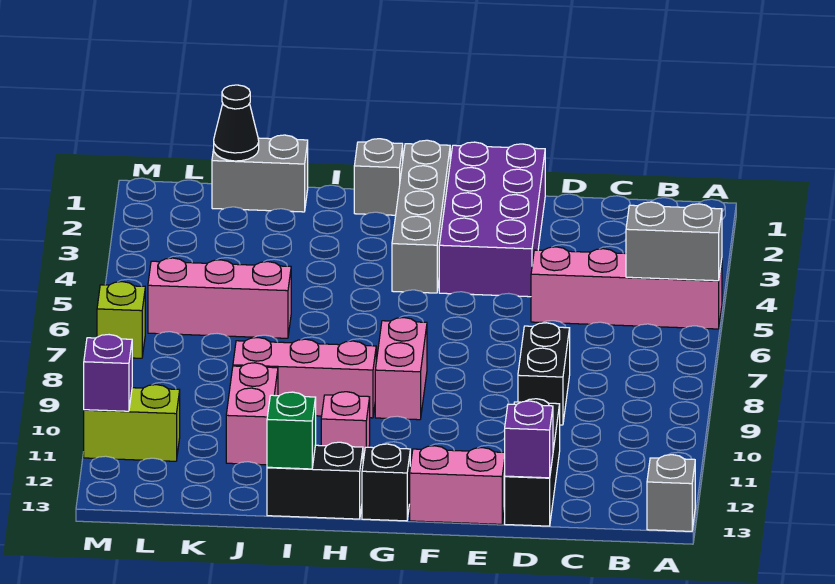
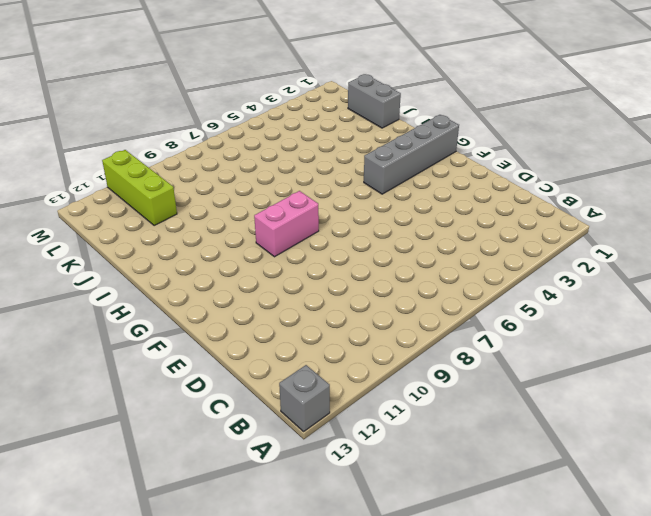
lime brick K11:M11 level 1 -> lime brick L11:M11 level 1
none -> pink brick A5:D5 level 1
none -> black brick D8:D9 level 1
none -> black brick D11:D13 level 1

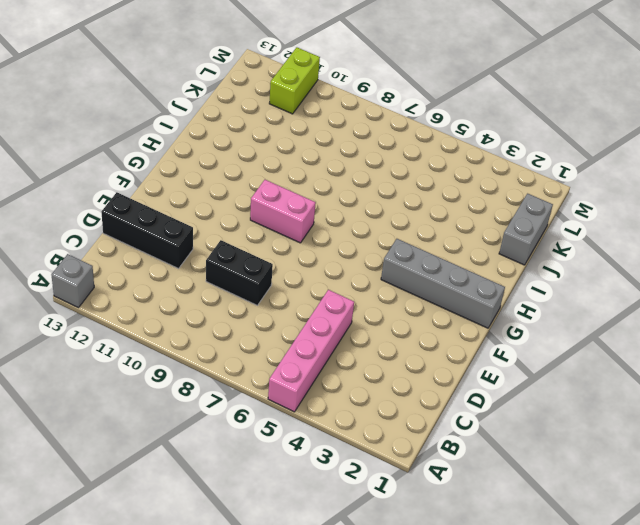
none -> purple brick E1:F4 level 1
none -> pink brick E13:F13 level 1
none -> black brick G13 level 1

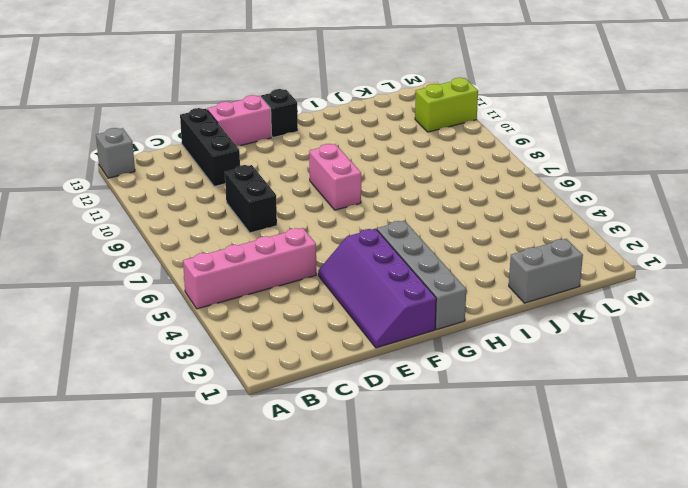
purple slope E1:F4 level 1 top F -> purple brick E1:F4 level 1
none -> grey brick H1 level 1
none -> pink brick H9:J9 level 1
none -> pink brick H11 level 1

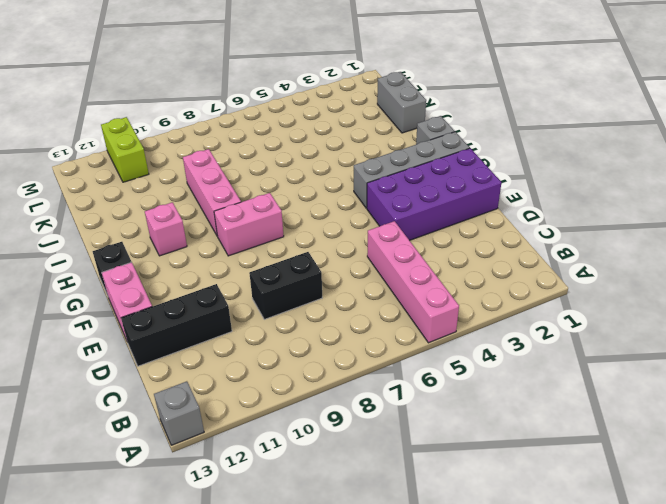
none -> black brick H13:I13 level 1
none -> pink brick J6:L6 level 1
none -> pink brick J10:J11 level 1

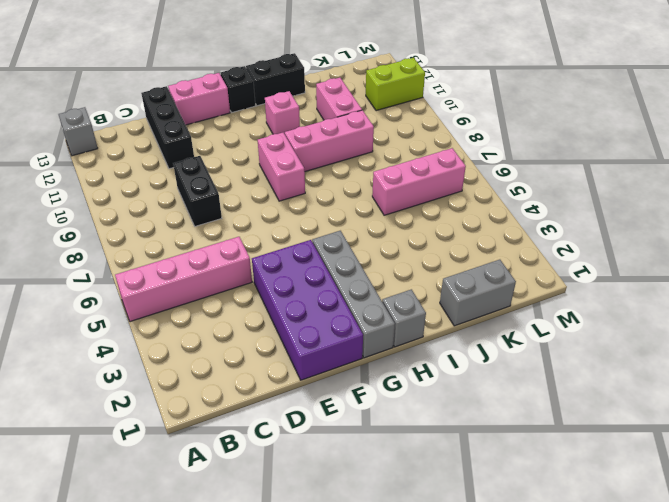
none -> lime brick M7 level 1
none -> grey brick A5:B5 level 2
none -> purple brick D13 level 2

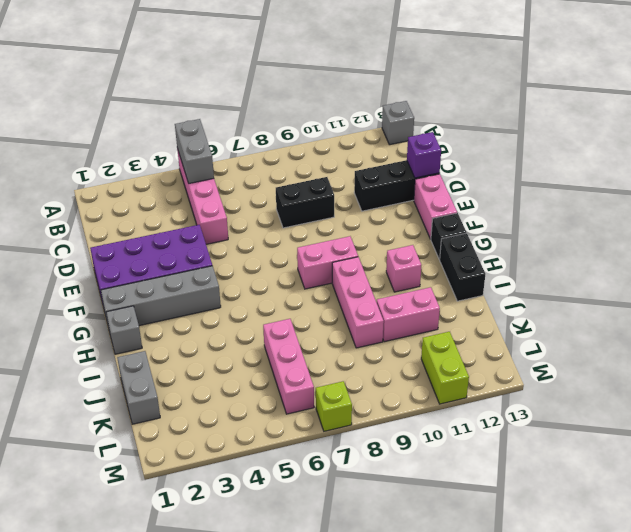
none -> green brick I13 level 2
none -> black cone K1 level 2
none -> purple brick M11 level 2

